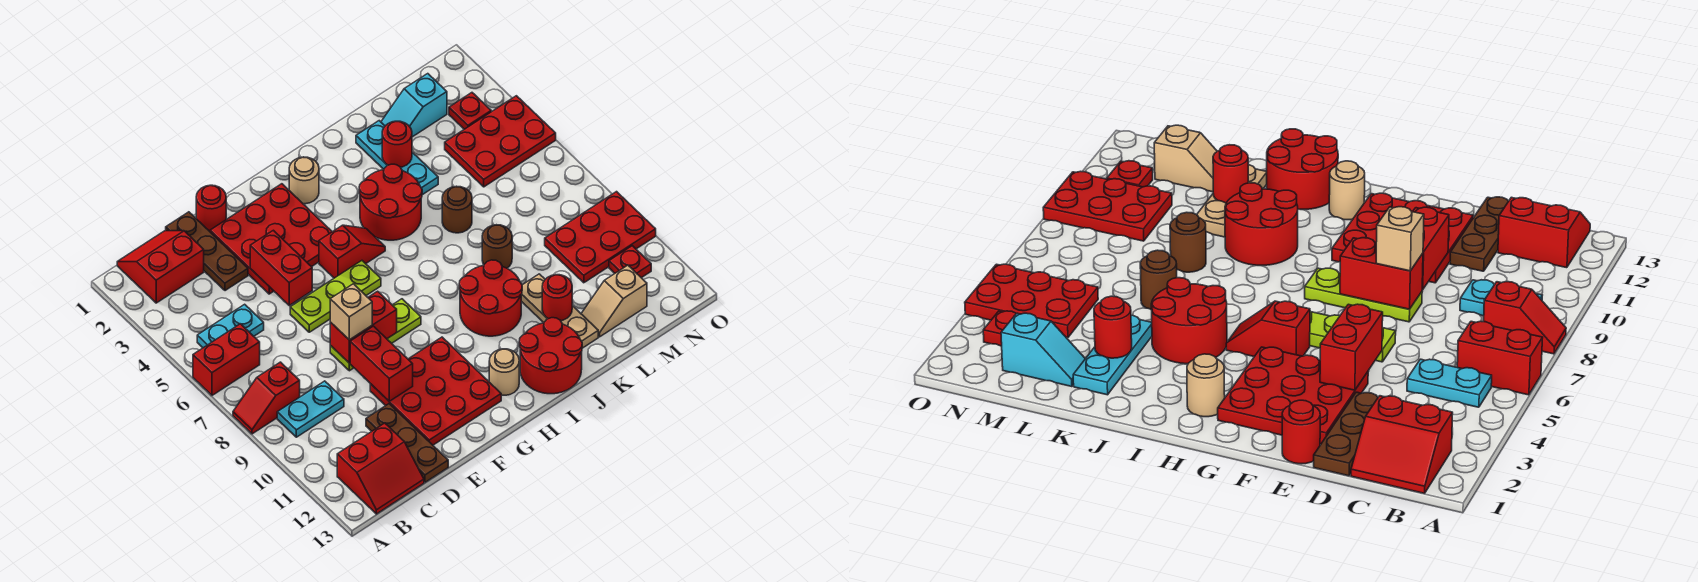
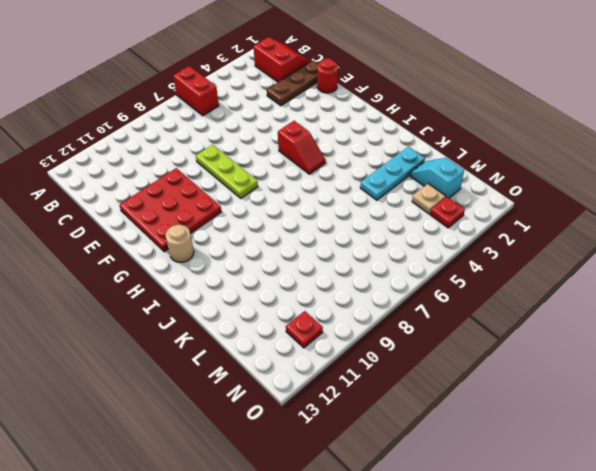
tan plate M3 level 1 -> none
none -> red slope A8:B8 level 1 top B
none -> cyan plate B5:C5 level 1
none -> cyan plate B9:C9 level 1
none -> red slope B12:C13 level 1 top 12

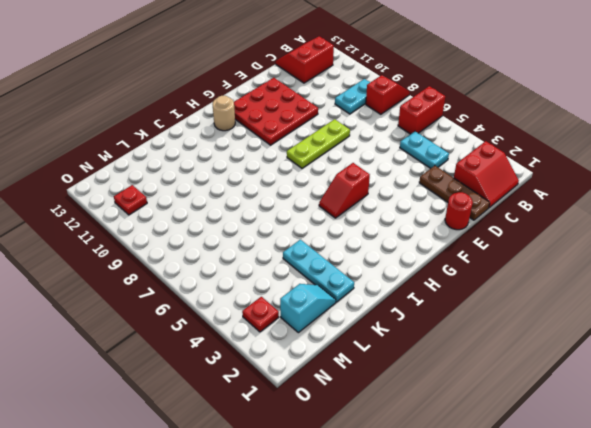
cyan plate C4:C5 level 1 -> cyan plate B5:C5 level 1
none -> brown plate D11:D13 level 1
none -> red plate E2:G4 level 1
none -> lime plate E6:G6 level 1
none -> tan round brick H2 level 1

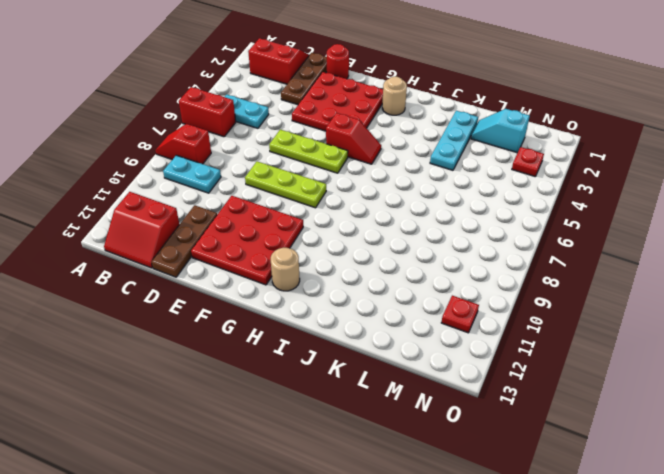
none -> red round brick I4:J5 level 1
none -> red round brick I9:J10 level 1
none -> red round brick I12:J13 level 1
none -> brown round brick K6 level 1

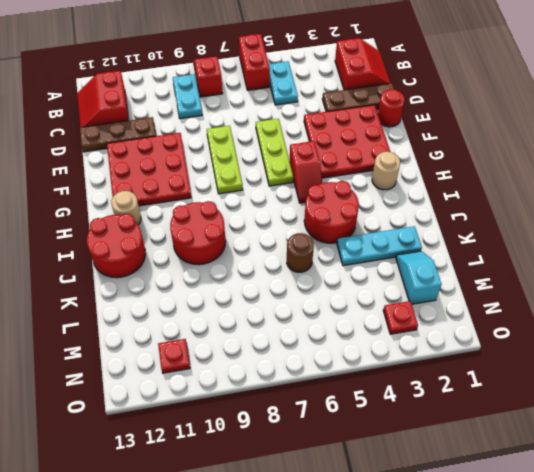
none -> brown round brick K8 level 1
none -> tan plate K10:K12 level 1
none -> tan slope L12:M12 level 1 top M
none -> red plate M4:O5 level 1

